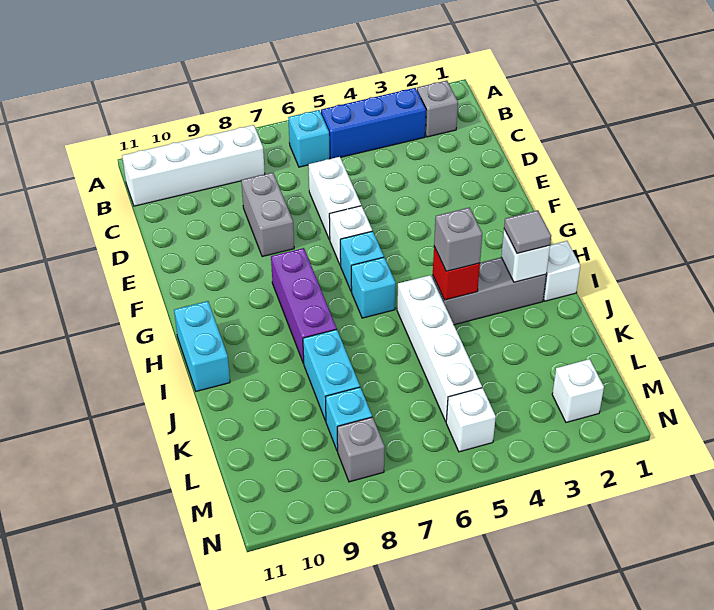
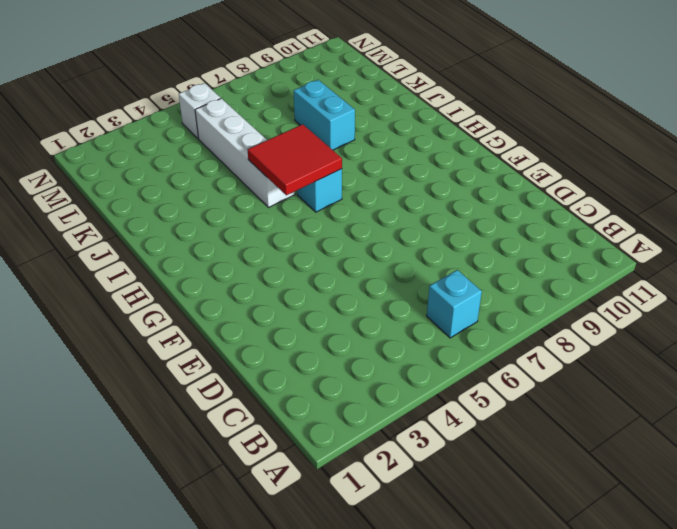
red tile H5:I6 level 2 -> none
none -> grey brick B2 level 1
none -> blue brick B3:B5 level 1
none -> white brick B8:B11 level 1

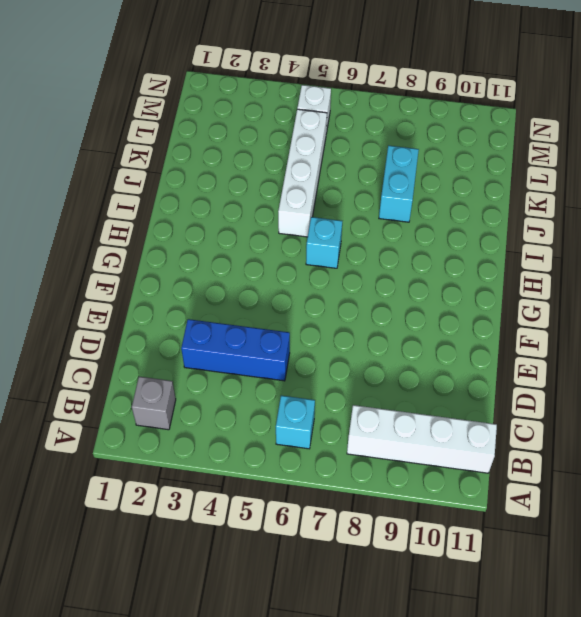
blue brick D3:D5 level 1 -> blue brick B3:B5 level 1
none -> white brick D6:E6 level 1
none -> grey brick D8:E8 level 1
none -> white brick F6 level 1

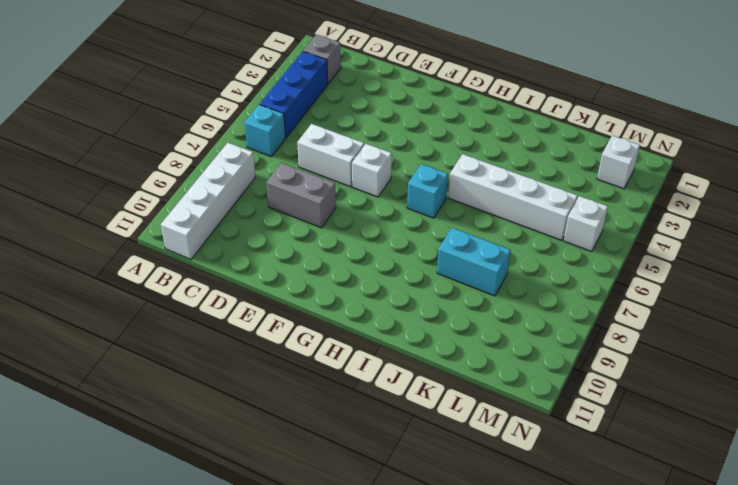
none -> cyan brick G6 level 1
none -> purple brick G8:I8 level 1
none -> cyan brick H11:I11 level 1

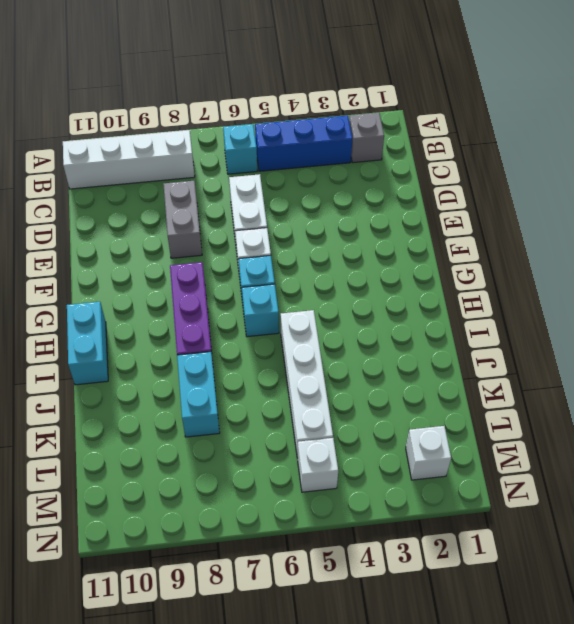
none -> white brick I1 level 1
none -> grey brick I2:I4 level 1
none -> cyan brick L8 level 1

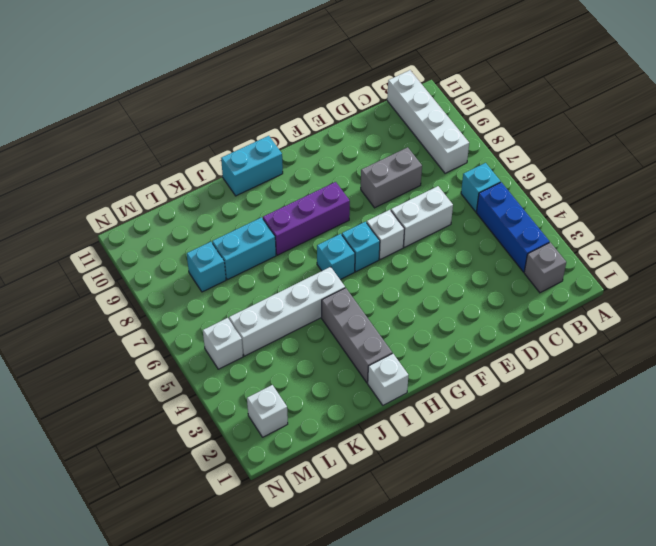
none -> grey brick M8 level 1
none -> white brick I2 level 2
none -> red brick I4 level 2

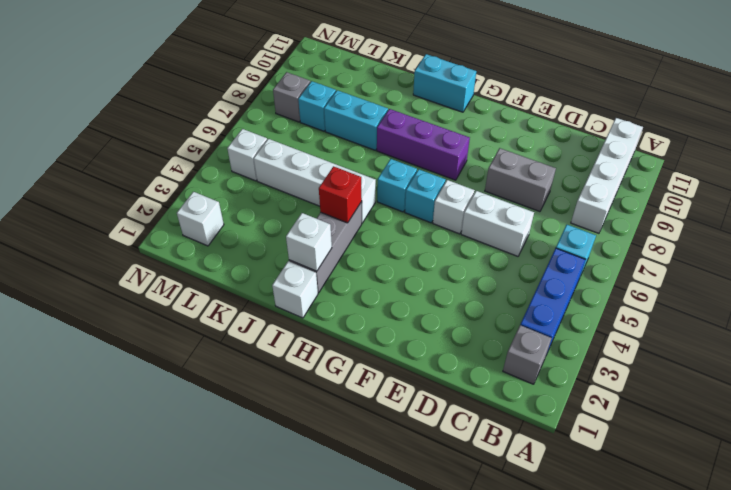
none -> grey tile I2 level 3
none -> grey brick I4 level 3

